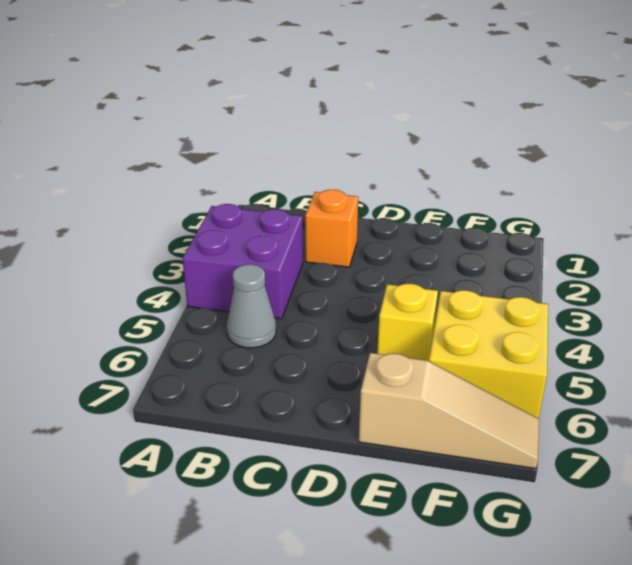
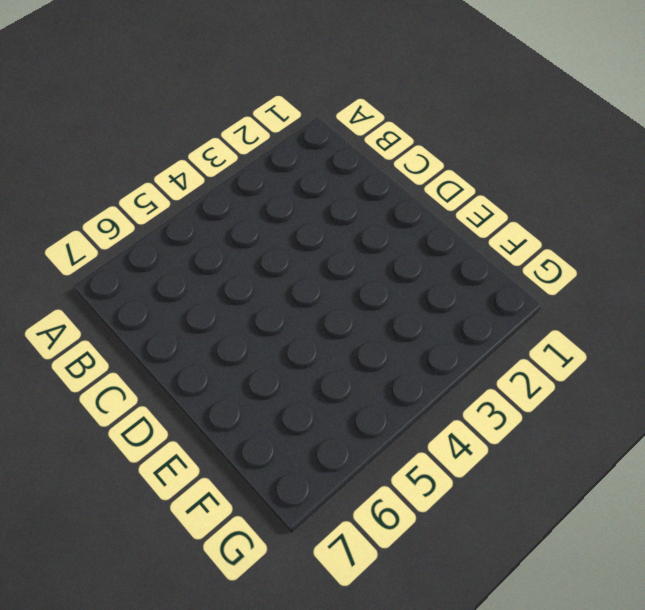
none -> purple brick A3:B4 level 1
none -> grey cone B5 level 1

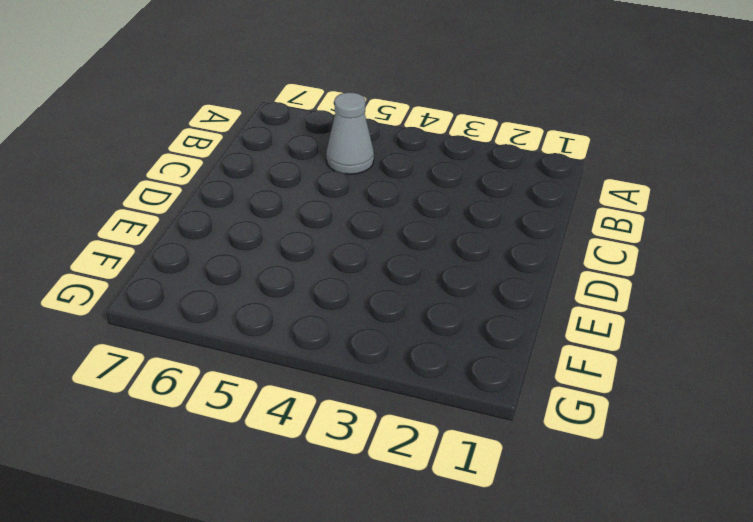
none -> purple brick A3:B4 level 1
none -> orange brick C2 level 1

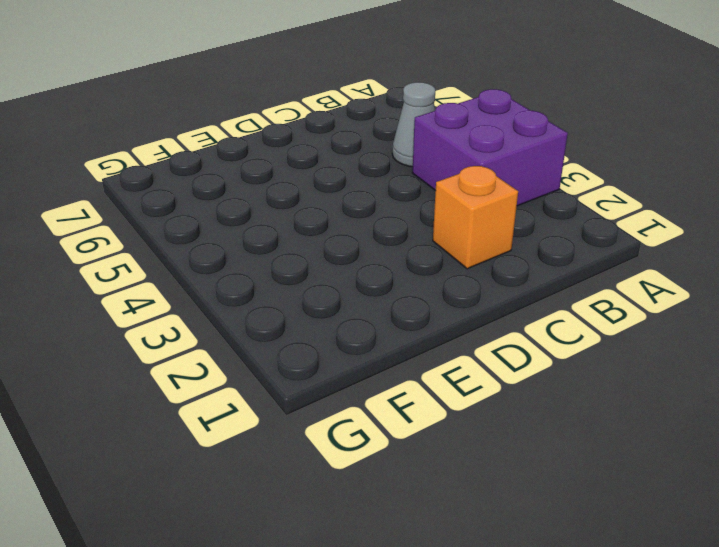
none -> yellow brick E5 level 1
none -> tan slope E7:G7 level 1 top E

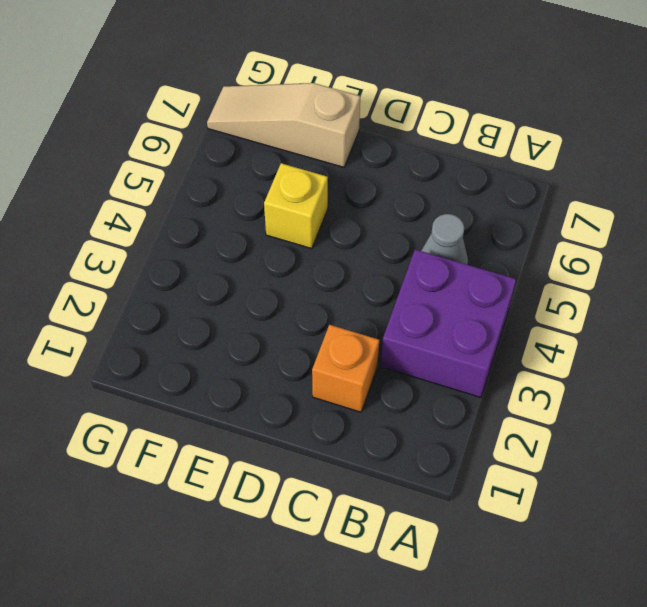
none -> yellow brick F5:G6 level 1

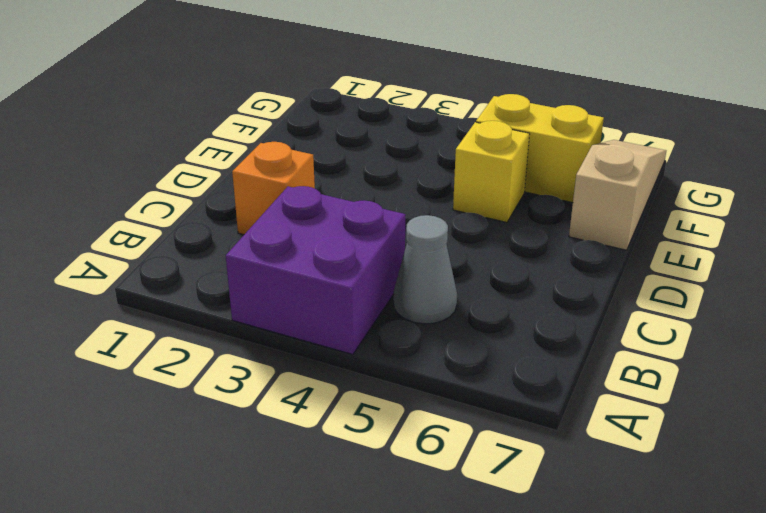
yellow brick F5:F6 level 1 -> yellow brick F5:G6 level 1

